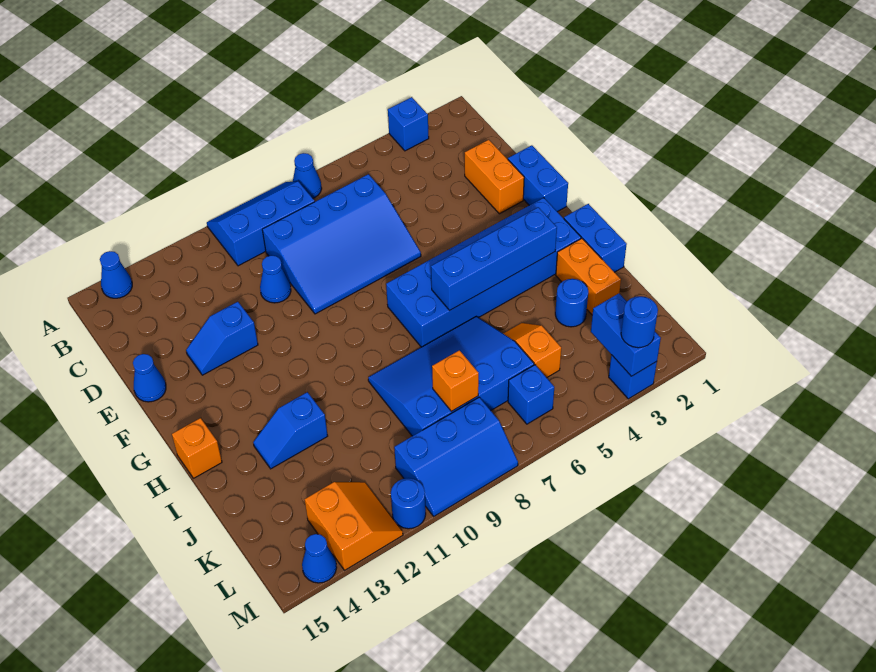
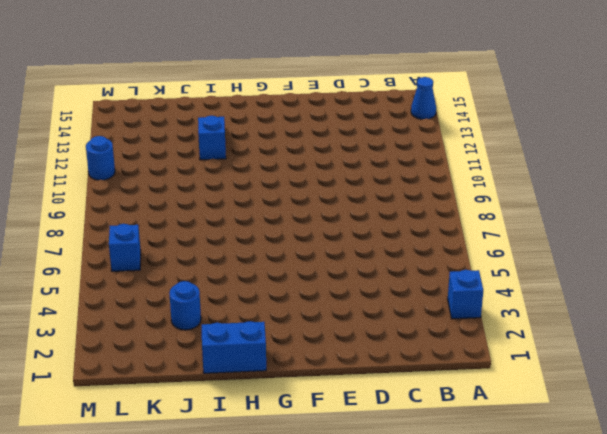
none -> blue cone A7 level 1
none -> blue slope A8:B10 level 1 top B
none -> blue slope C6:E9 level 1 top C

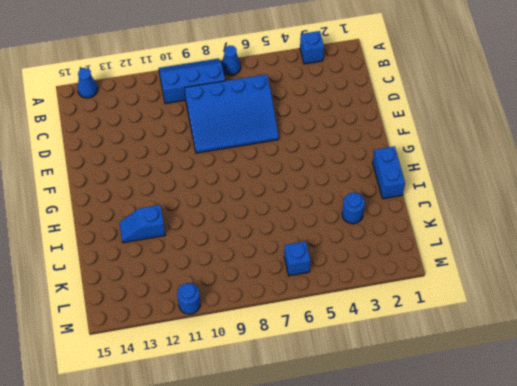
none -> orange brick D2:E2 level 1
none -> blue cone D10 level 1
none -> blue brick E1:F1 level 1

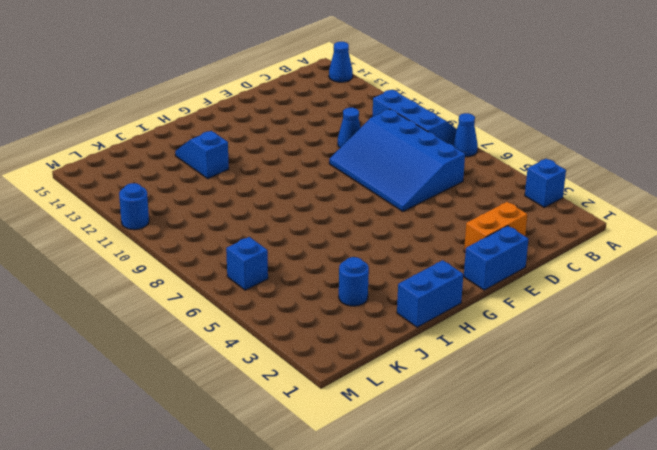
none -> blue slope E12:E13 level 1 top 12
none -> blue cone E15 level 1
none -> blue brick G2:H7 level 1

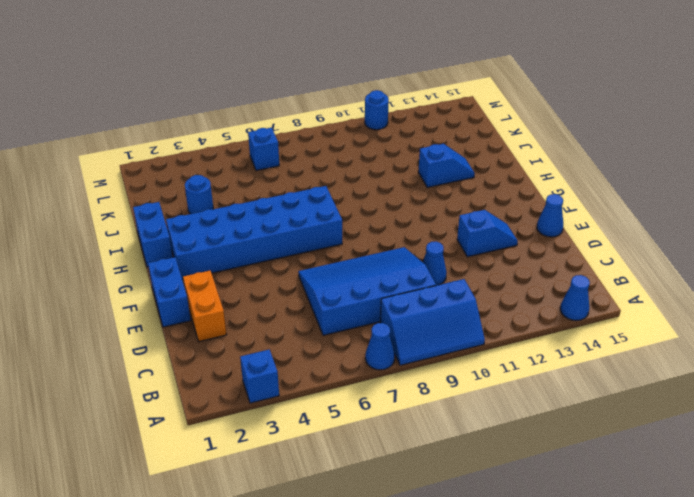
none -> orange brick H15 level 1
none -> orange brick I2:J2 level 1
none -> blue slope I6:K9 level 1 top K

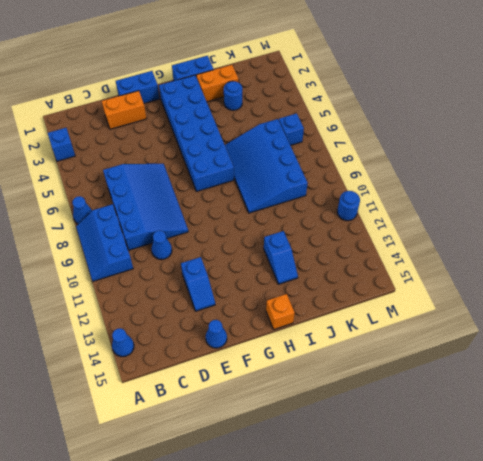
none -> orange slope J5:K5 level 1 top K
none -> blue slope L8:M10 level 1 top L
none -> orange slope L12:M13 level 1 top 13

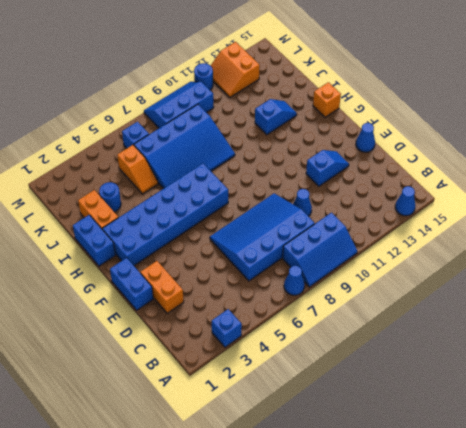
none -> blue brick M3 level 1
none -> blue cone M14 level 1
none -> blue brick H3:H6 level 2

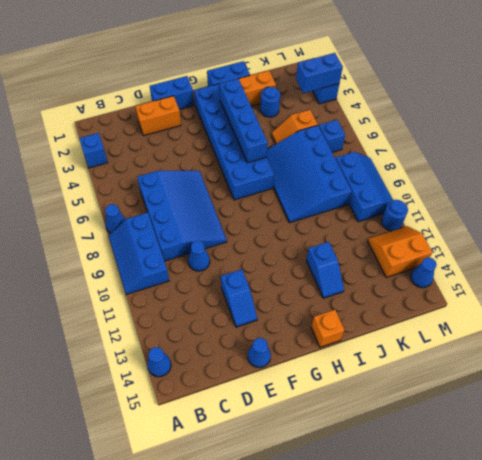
none -> orange brick K8 level 2
none -> blue round brick M3 level 3

